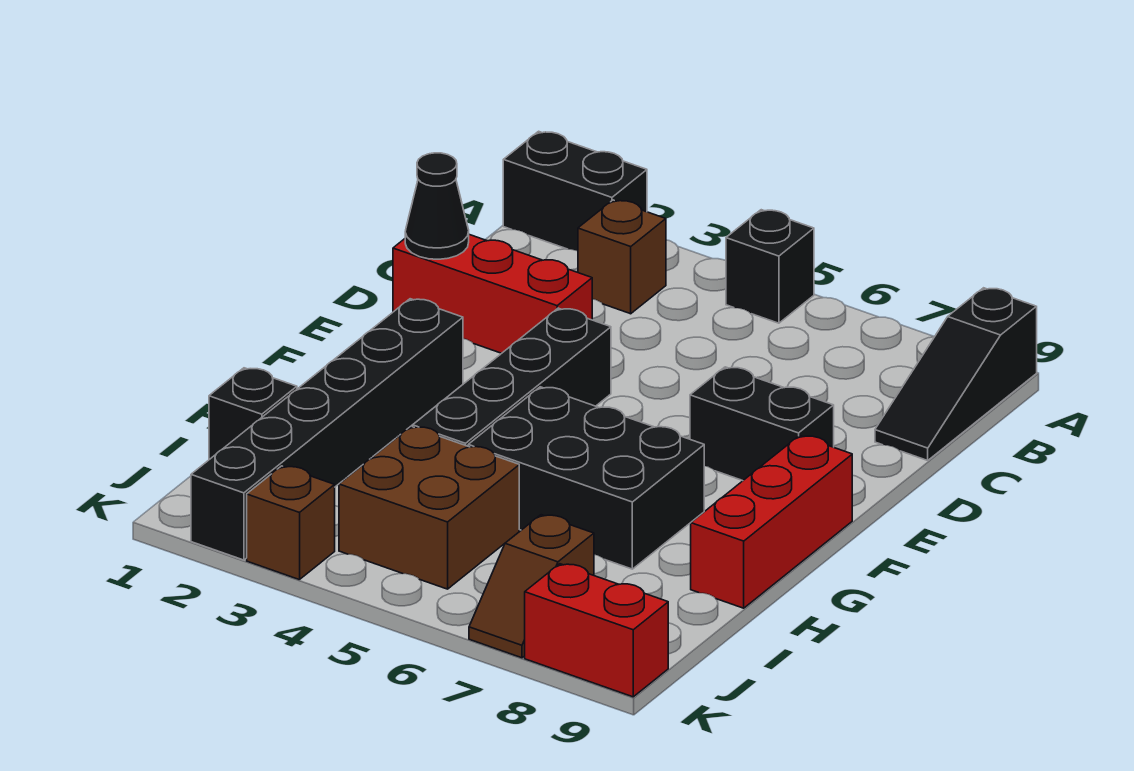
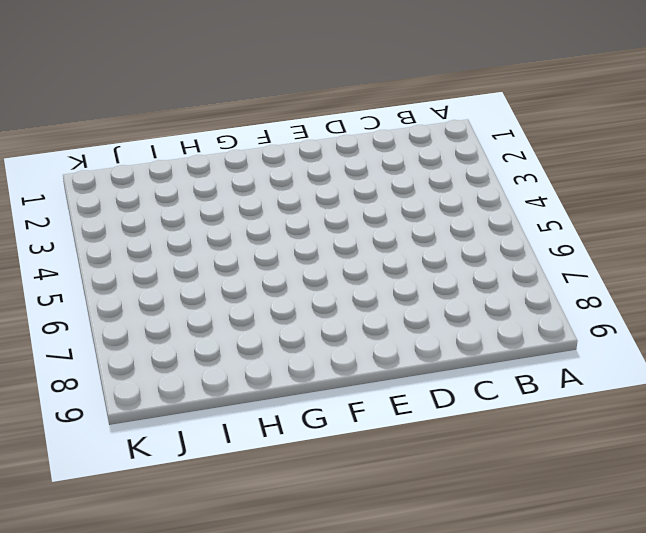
none -> black brick A1:A2 level 1
none -> black brick A5 level 1
none -> black slope A9:C9 level 1 top A

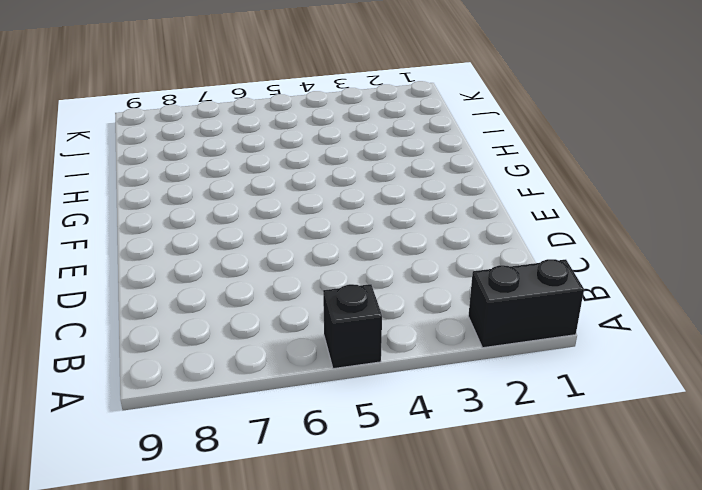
none -> black slope A9:C9 level 1 top A
none -> brown brick B3 level 1
none -> red brick D1:D3 level 1

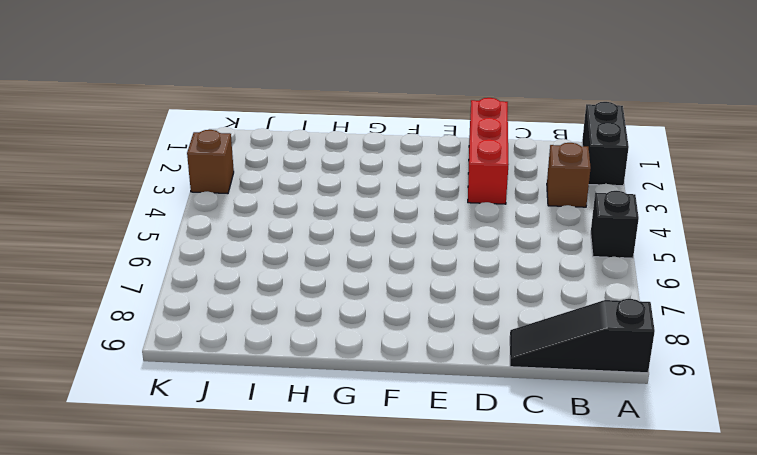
none -> black brick E4:H4 level 1
none -> black brick E7:E8 level 1
none -> black brick F2:K2 level 1

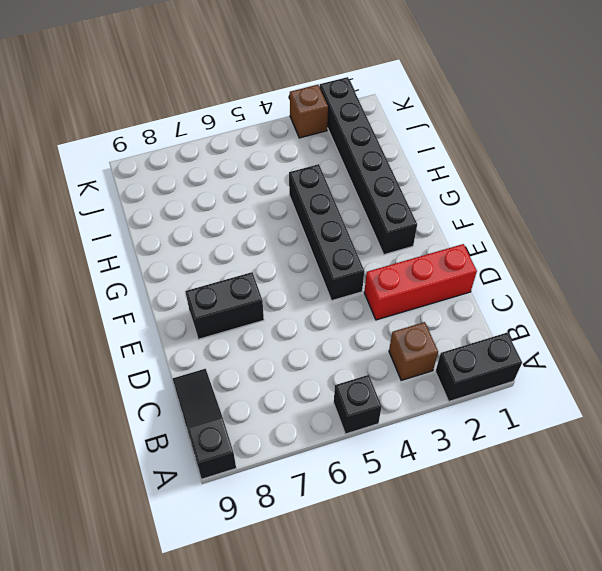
none -> red brick F9:H9 level 1
none -> black brick G5:H7 level 1
none -> black brick I1 level 1

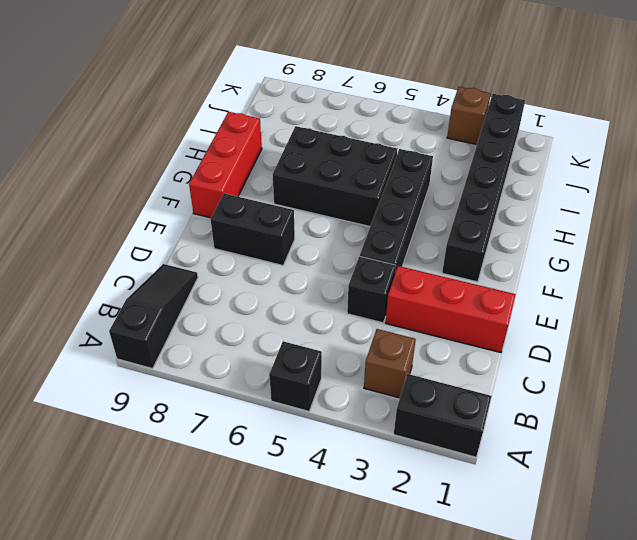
black brick D4 level 1 -> black brick I1 level 1
none -> brown brick I4:J5 level 1
none -> brown slope J7:K7 level 1 top J
none -> red brick K8:K9 level 1

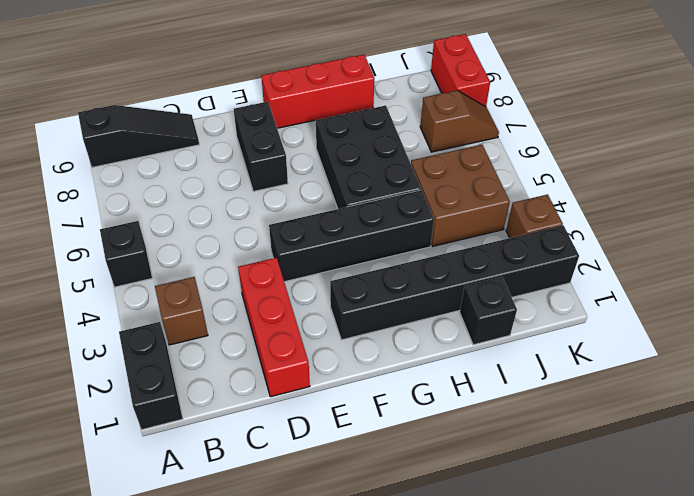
none -> black cone D1 level 2

